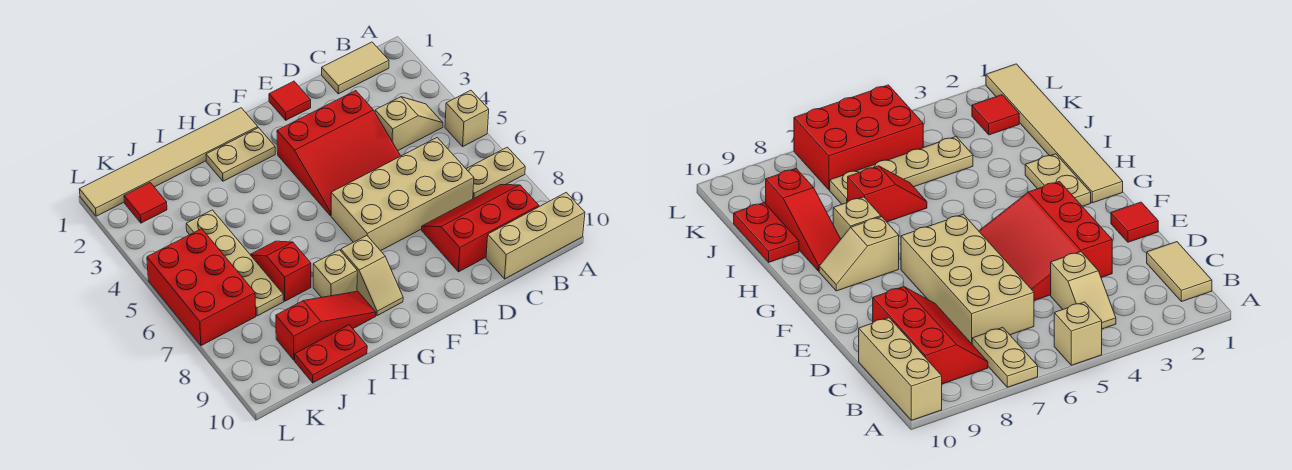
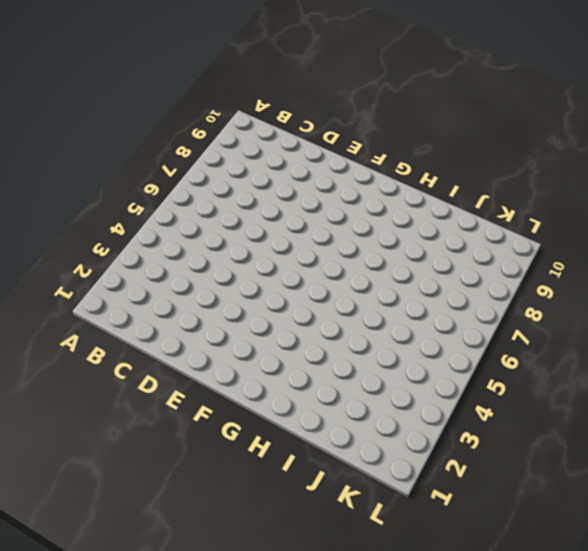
none -> tan brick A5 level 1
none -> tan plate A7:B7 level 1
none -> tan brick A10:C10 level 1

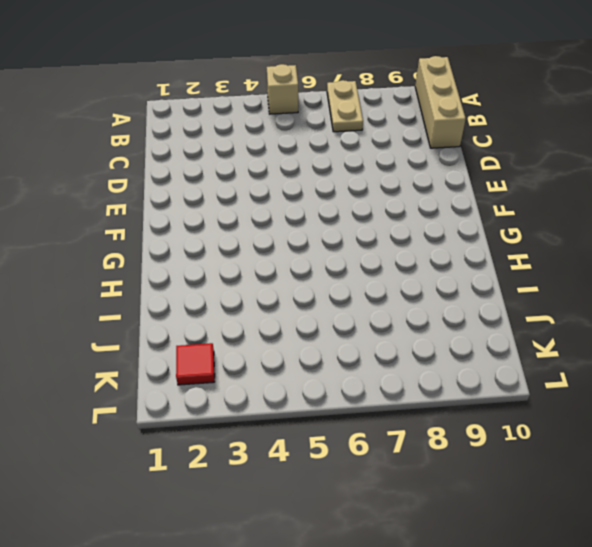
none -> tan tile B1:C1 level 1
none -> tan slope B4:C4 level 1 top C
none -> red slope B8:D9 level 1 top 9

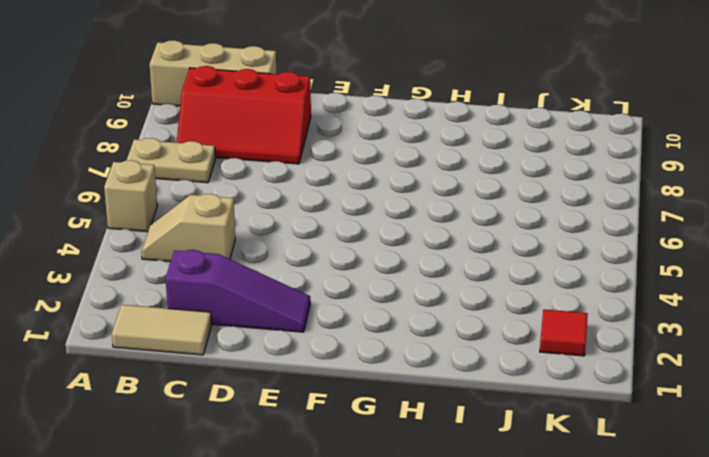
purple slope C2:E2 level 1 top C -> none
none -> tan brick C6:F7 level 1
none -> red slope D3:F5 level 1 top 3
none -> red tile E1 level 1

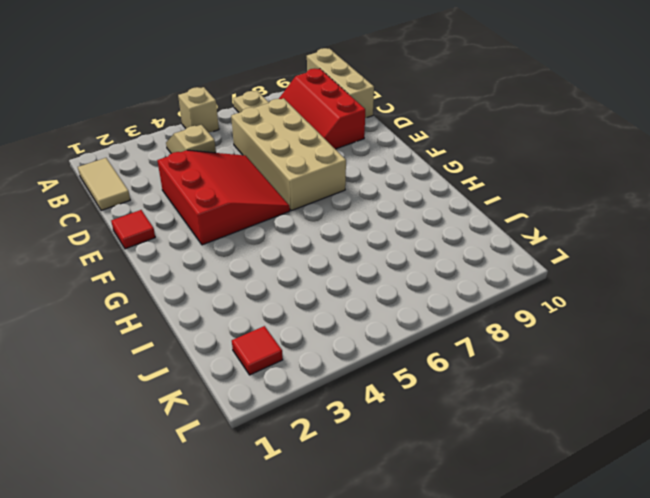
none -> tan tile G1:L1 level 1
none -> tan plate G2:H2 level 1
none -> tan slope G8:G9 level 1 top 8

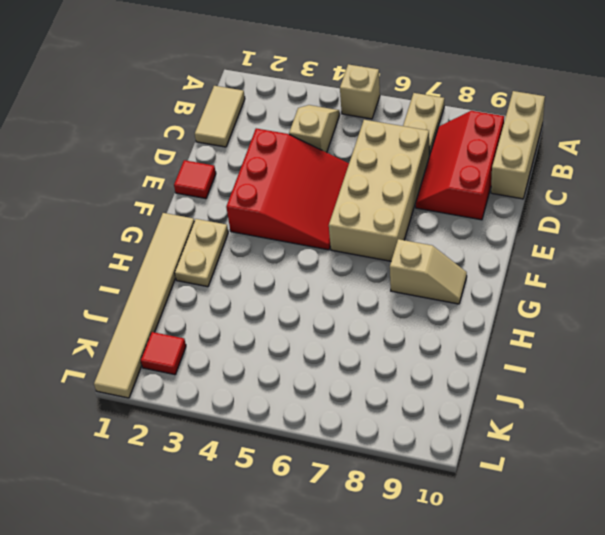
none -> tan brick H8 level 1
none -> red slope H9:J9 level 1 top J
none -> red slope I6:I7 level 1 top 7

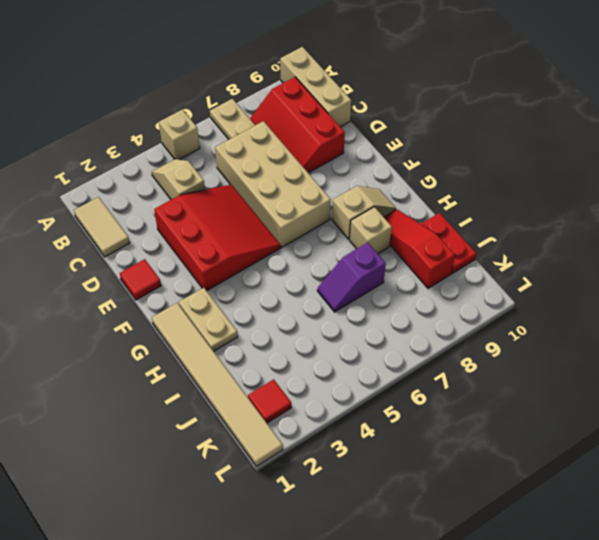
purple slope I6:I7 level 1 top 7 -> red slope I6:I7 level 1 top 7
none -> tan plate J4:J7 level 1
none -> red brick K5:L7 level 1

